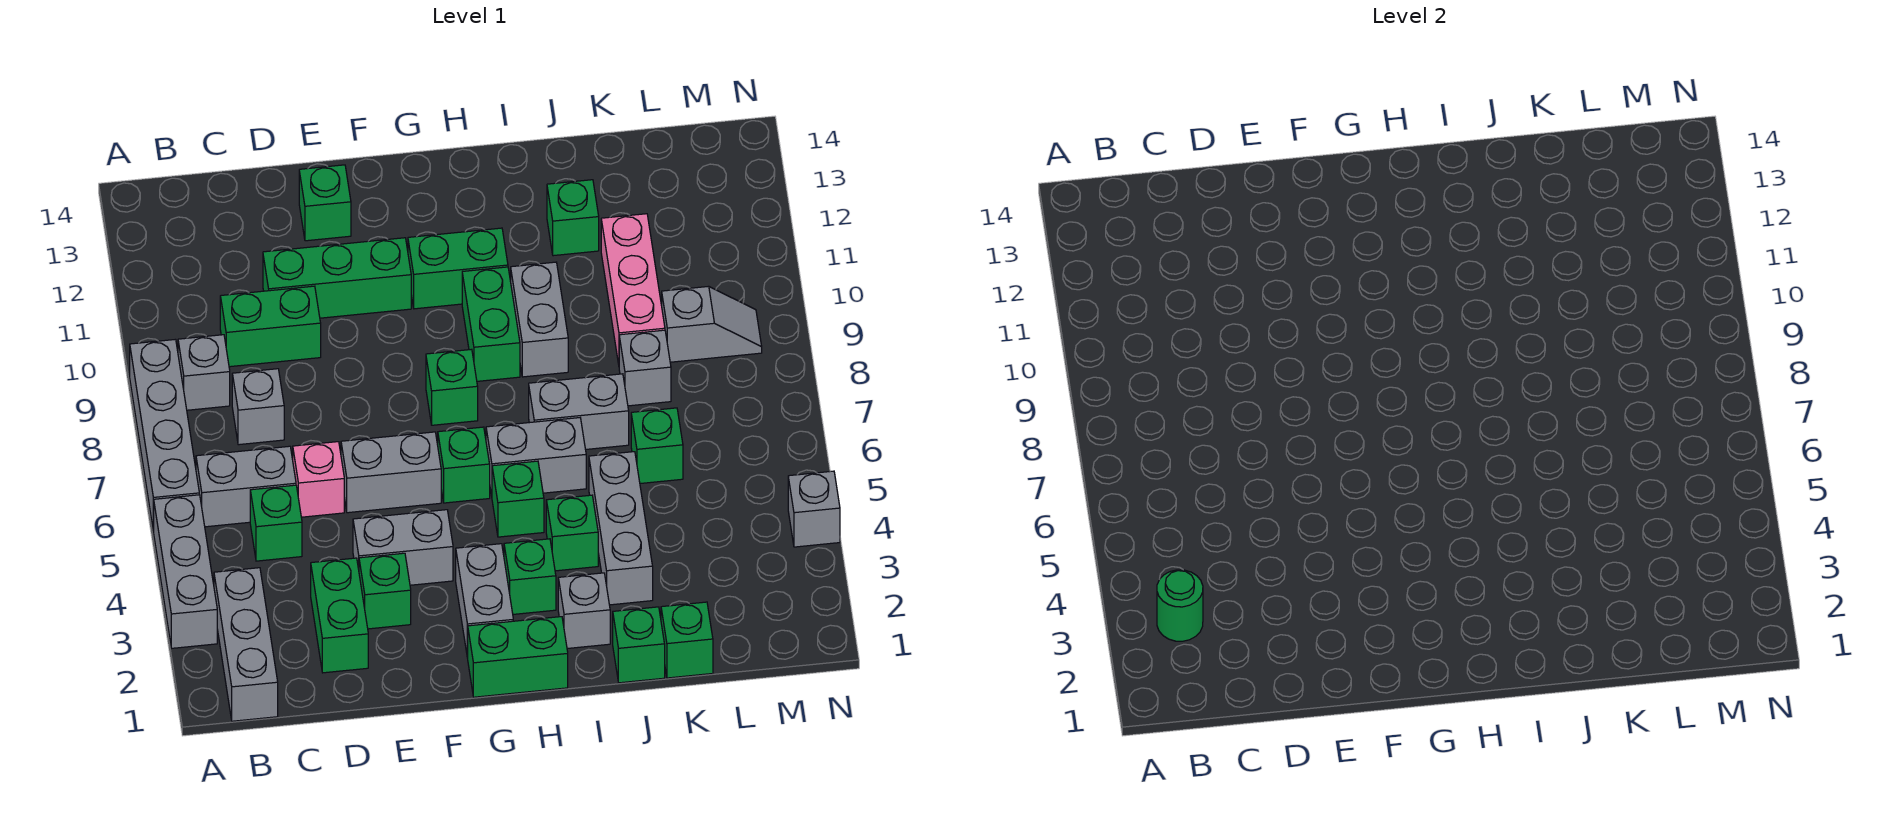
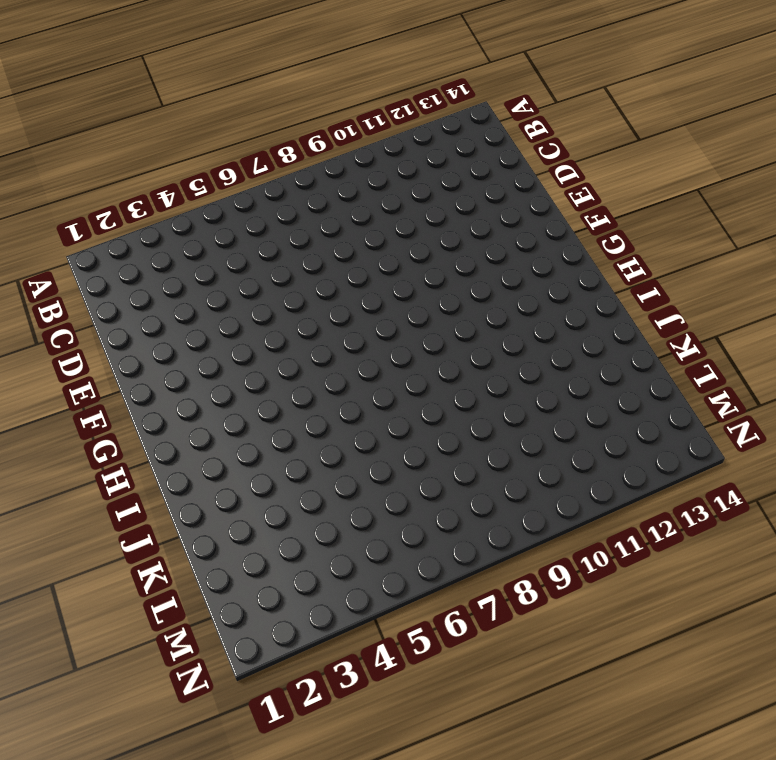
none -> grey brick A3:A5 level 1
none -> grey brick A6:A9 level 1
none -> grey brick B1:B3 level 1
none -> grey brick B6:C6 level 1

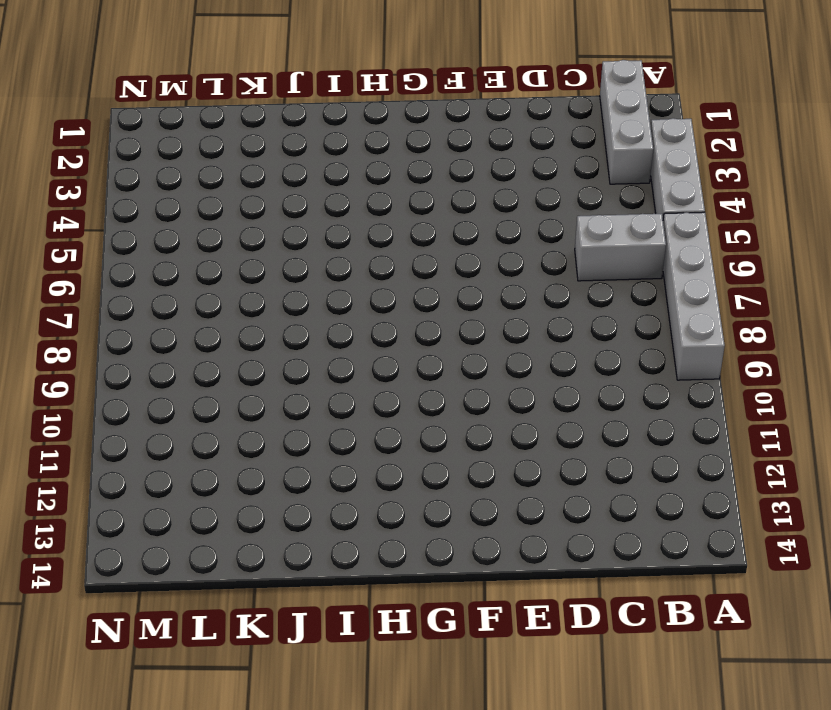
none -> grey brick B9 level 1
none -> green brick C5 level 1
none -> grey brick C8 level 1
none -> green brick C10:D10 level 1

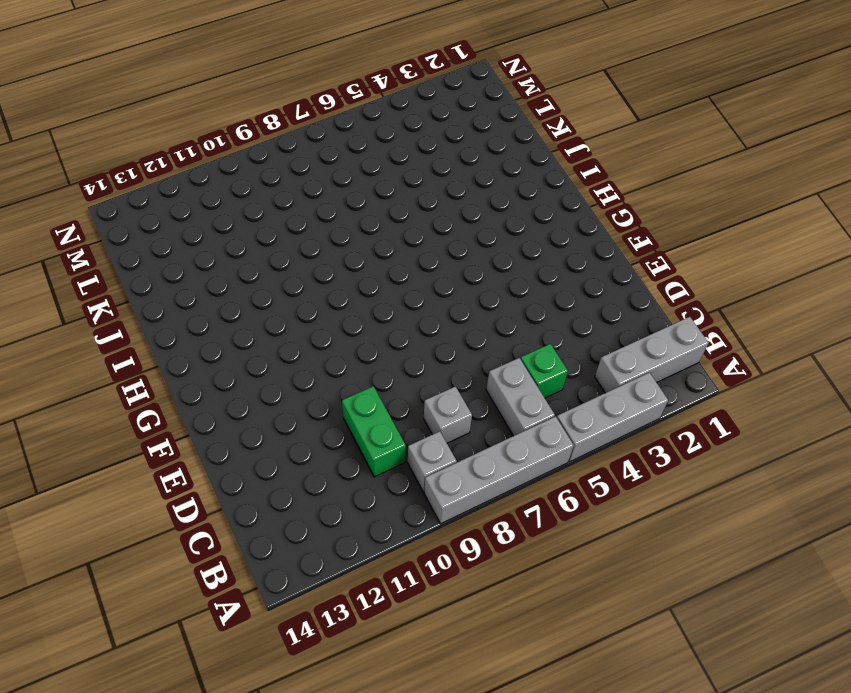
none -> green brick D2:D3 level 1
none -> pink brick D6 level 1
none -> green brick D11:F11 level 1
none -> green brick E3 level 1

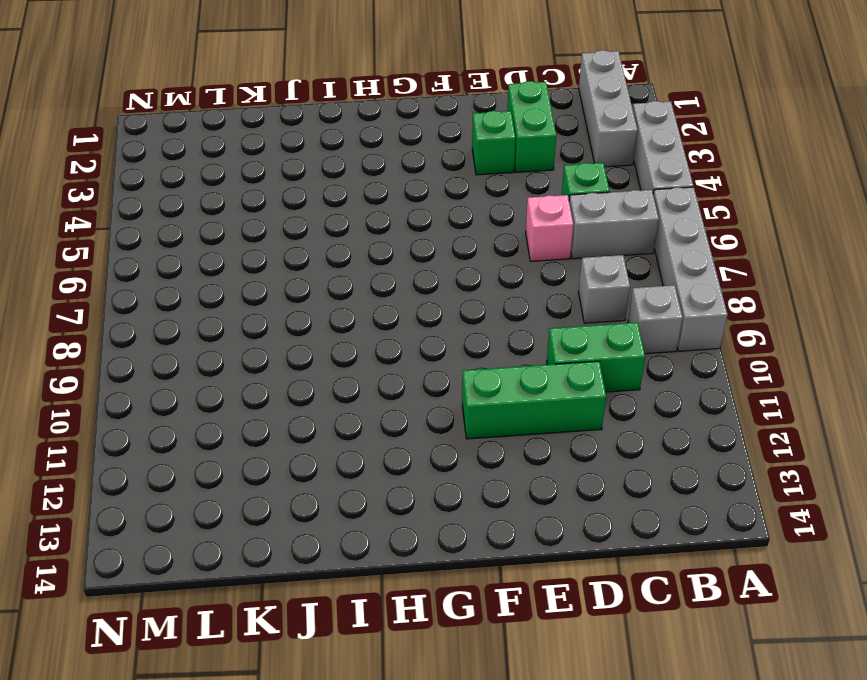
none -> grey brick E4:F4 level 1
none -> grey brick E6:F6 level 1
none -> green brick E13 level 1
none -> green brick G1:H1 level 1

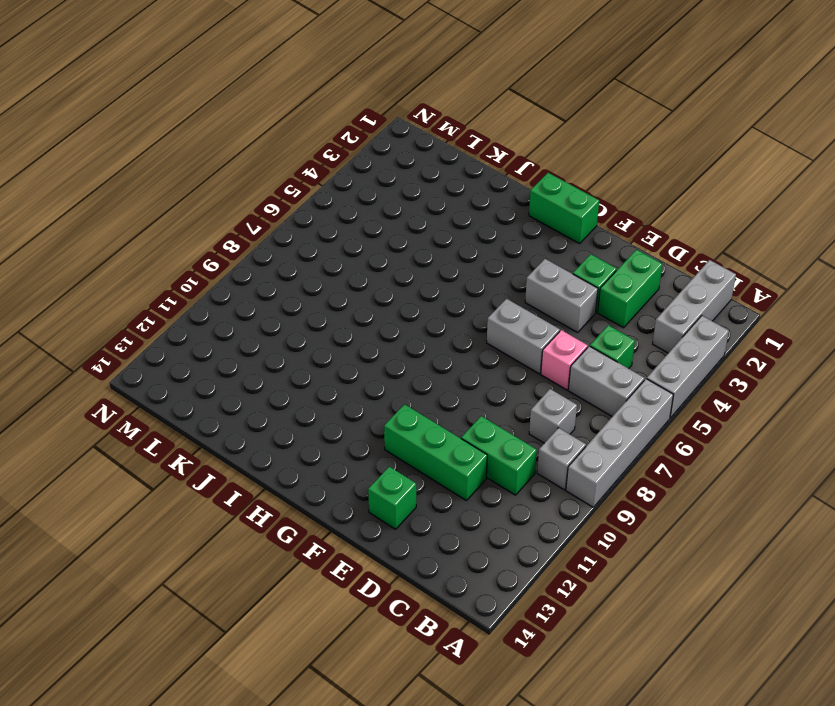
none -> grey brick G2:G3 level 1
none -> green brick G6 level 1
none -> green brick G8 level 1
none -> green brick G11:H11 level 1

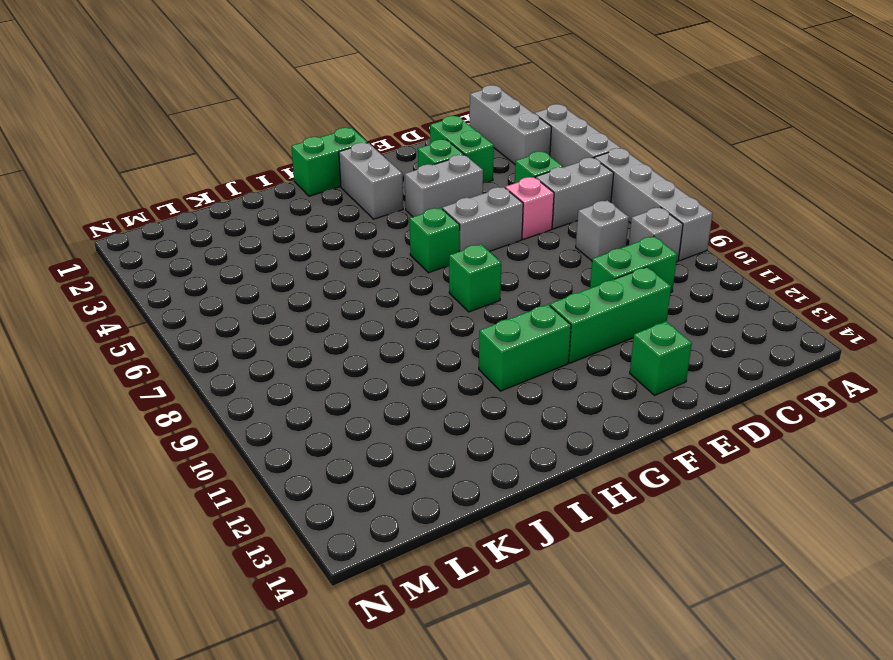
none -> green brick H3 level 1
none -> green brick H5 level 1
none -> grey brick H6:I6 level 1
none -> green brick H9:H10 level 1

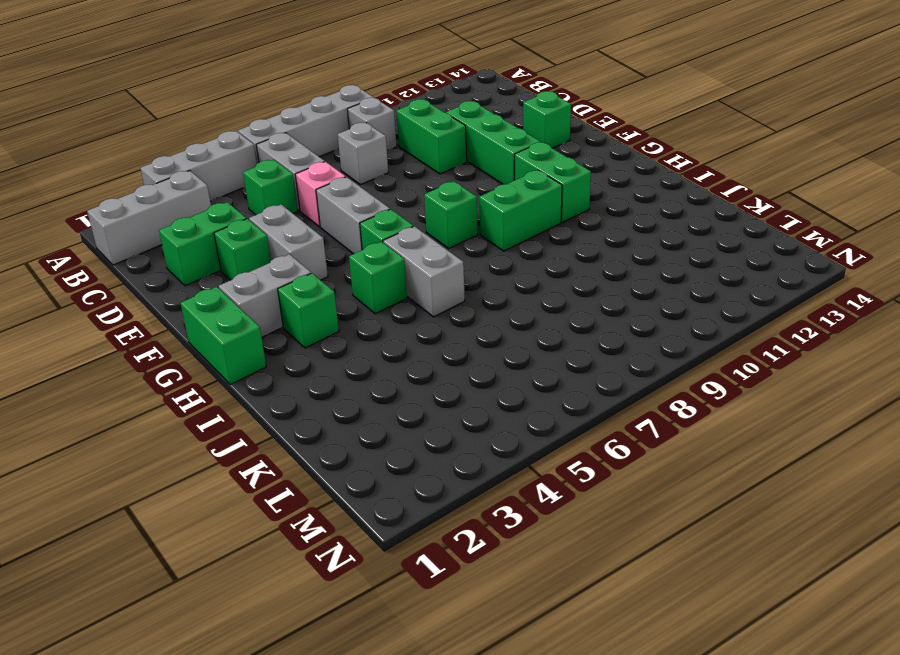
none -> grey brick I2 level 1
none -> green brick I4 level 1
none -> grey brick I7:J7 level 1
none -> grey brick I9:I10 level 1

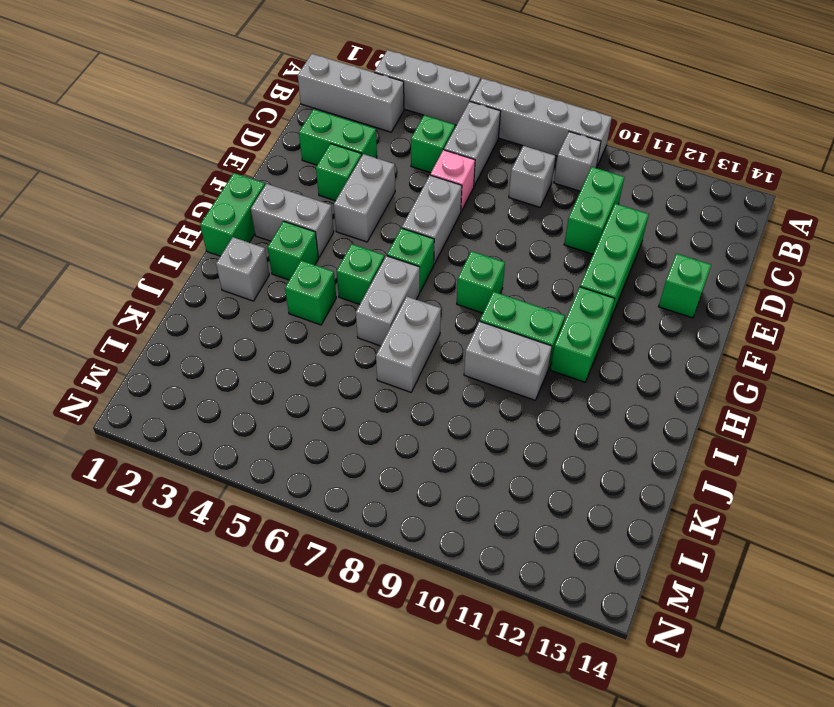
none -> green brick J1 level 1
none -> grey brick J3:J5 level 1
none -> green brick J12 level 1
none -> green brick K1 level 1

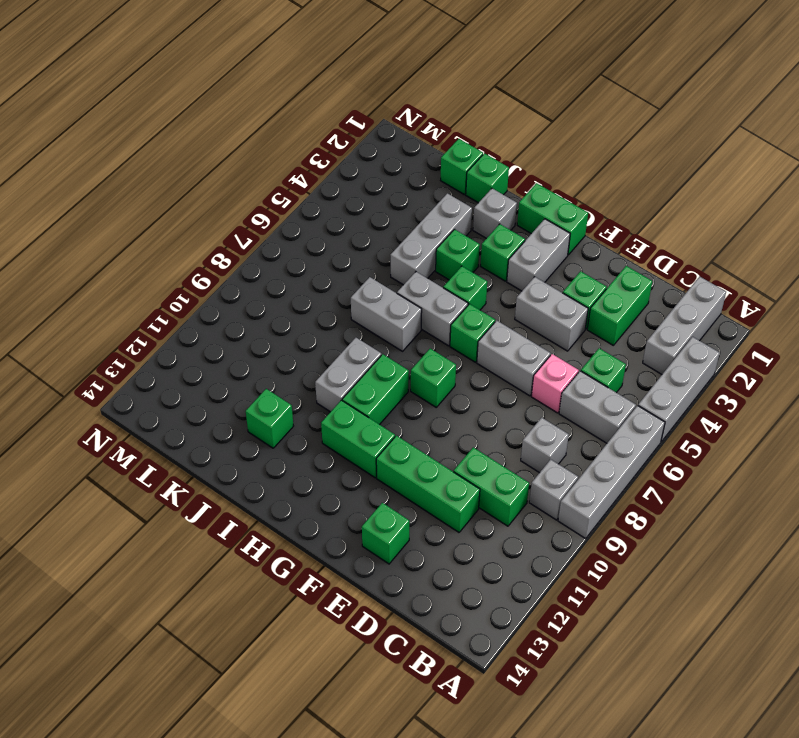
none -> green brick K6 level 1
none -> grey brick K8 level 1
none -> pink brick K9:K11 level 1
none -> grey slope L9:M9 level 1 top L

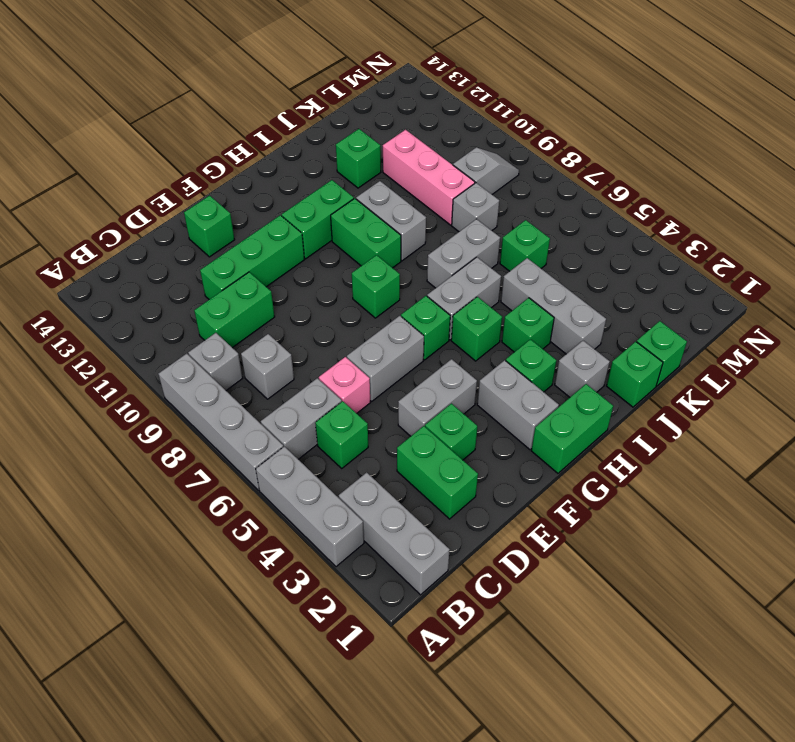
none -> grey brick N4 level 1
none -> green round brick B3 level 2

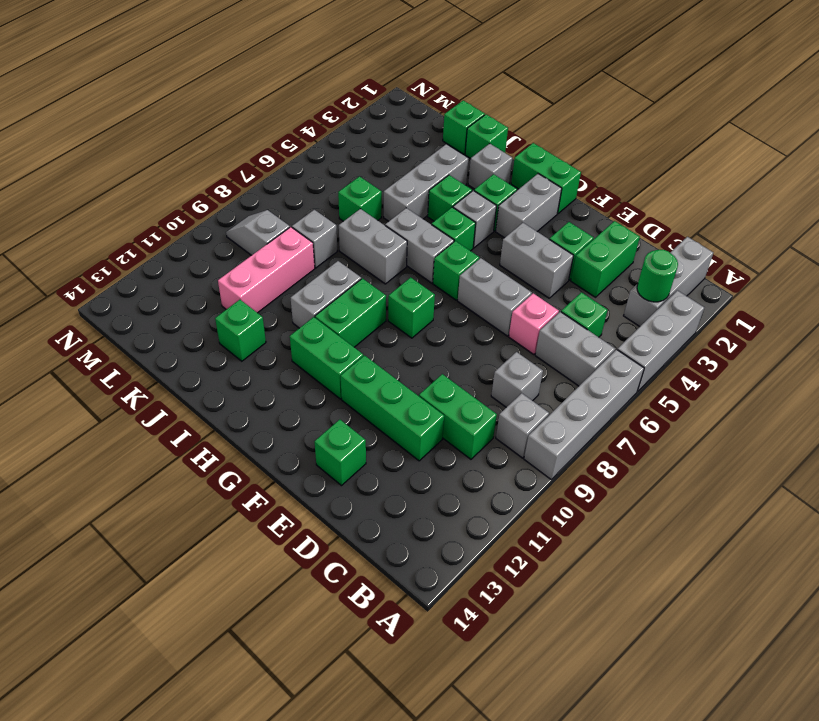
grey brick H4 level 1 -> grey brick N4 level 1

